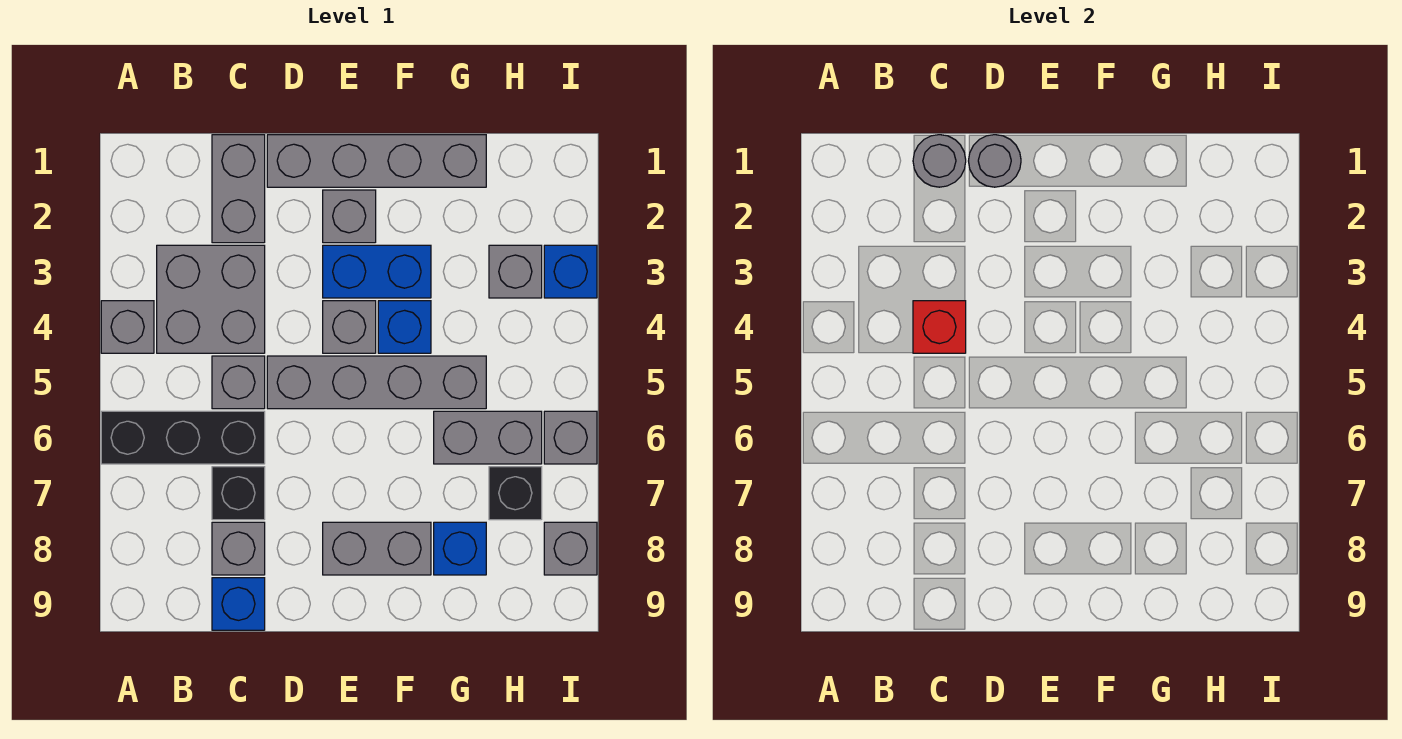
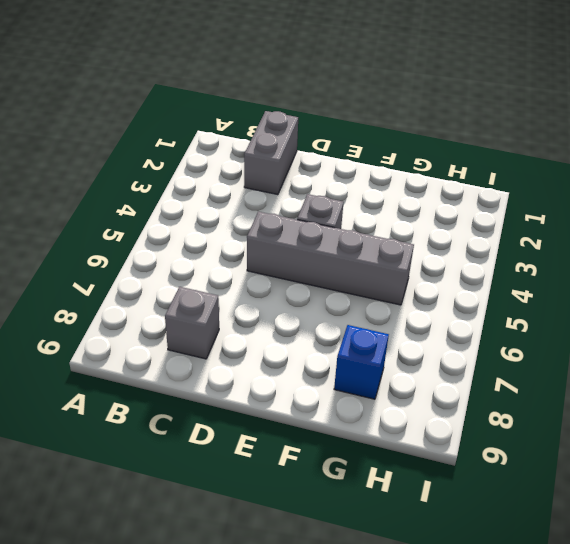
none -> grey brick A4 level 1
none -> black brick A6:C6 level 1
none -> grey brick B3:C4 level 1

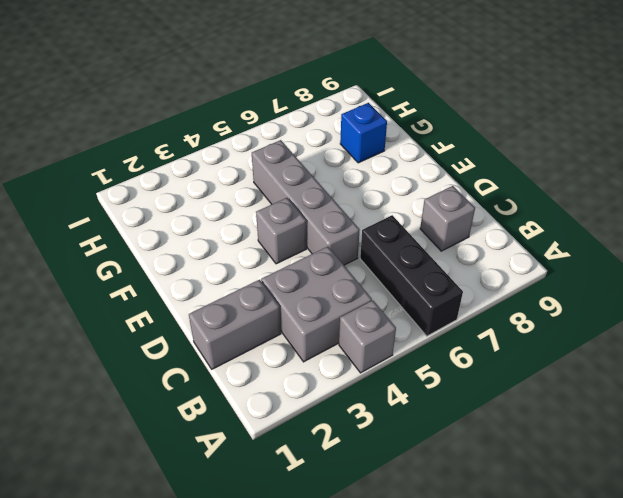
none -> grey brick C5 level 1
none -> black brick C7 level 1
none -> blue brick C9 level 1

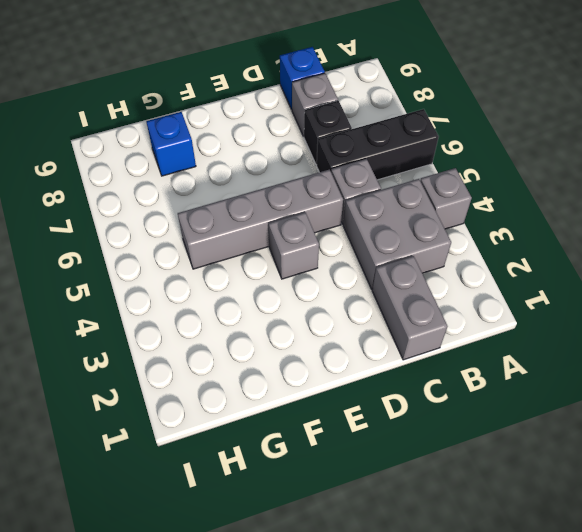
none -> grey brick D1:G1 level 1
none -> grey brick E2 level 1
none -> blue brick E3:F3 level 1

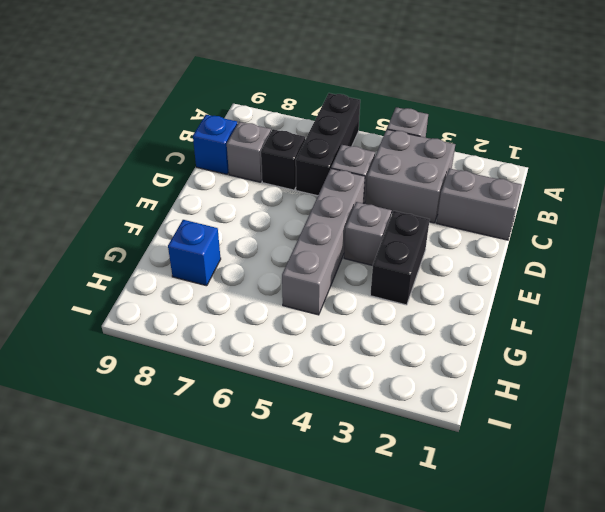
black brick E3:F3 level 1 -> blue brick E3:F3 level 1
none -> grey brick D1:G1 level 1
none -> grey brick E2 level 1
none -> grey brick E8:F8 level 1

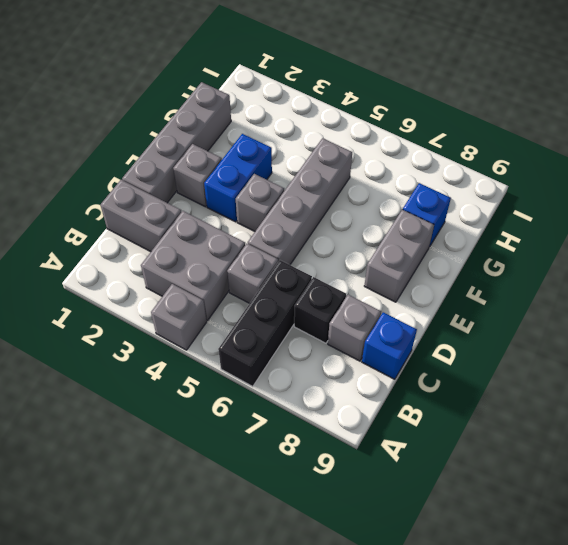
none -> blue brick F4 level 1
none -> grey brick G6:H6 level 1
none -> grey brick H3 level 1

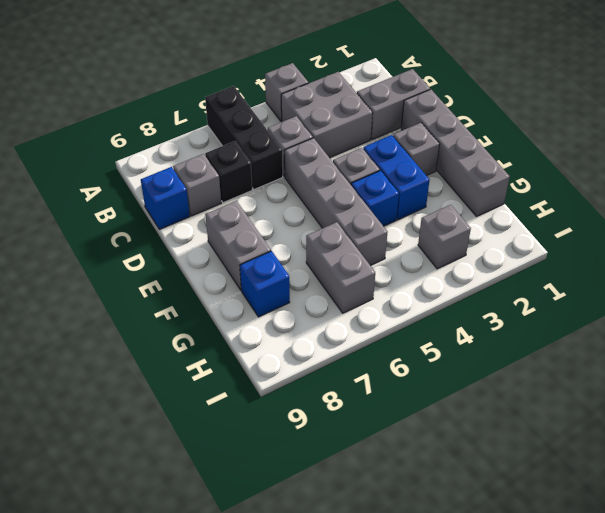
none -> black brick H7 level 1
none -> blue brick I3 level 1
none -> grey brick I6 level 1

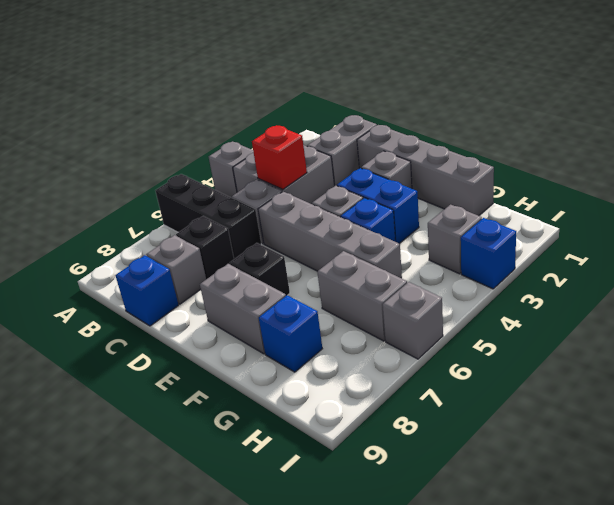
black brick E7 level 1 -> black brick H7 level 1
none -> grey brick I8 level 1
none -> grey round brick C1 level 2
none -> grey round brick D1 level 2

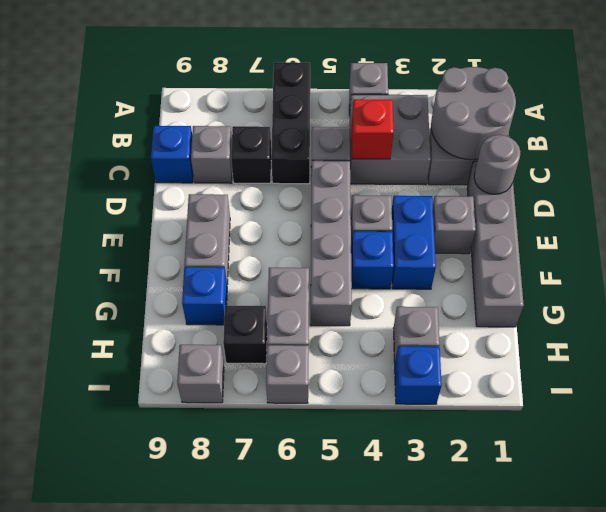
grey round brick B1:C2 level 2 -> grey round brick C1 level 2

